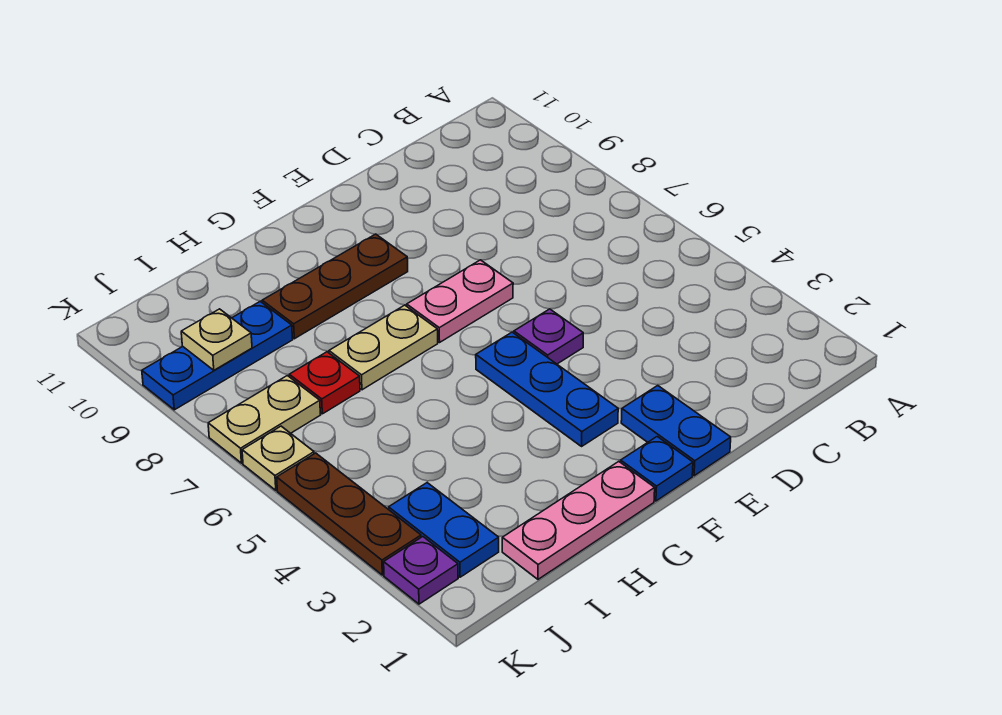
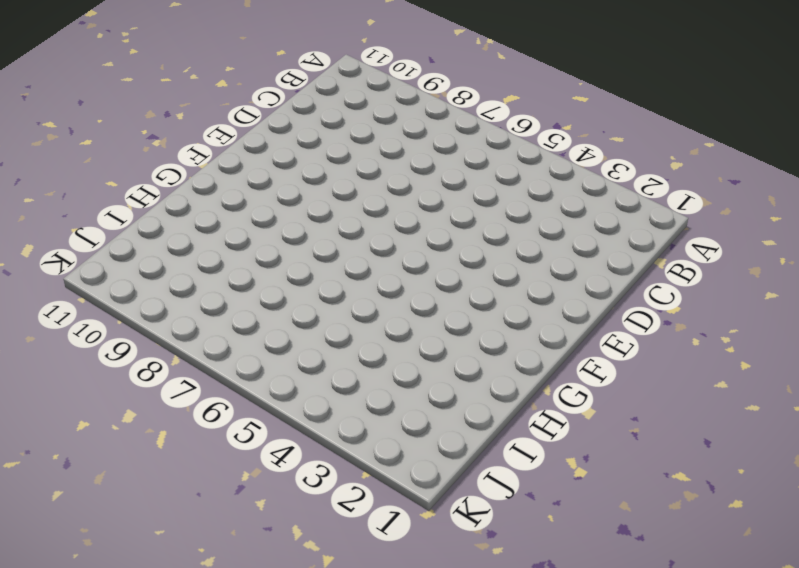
none -> blue plate E1:E2 level 1
none -> purple plate E5 level 1
none -> pink plate E7:F7 level 1

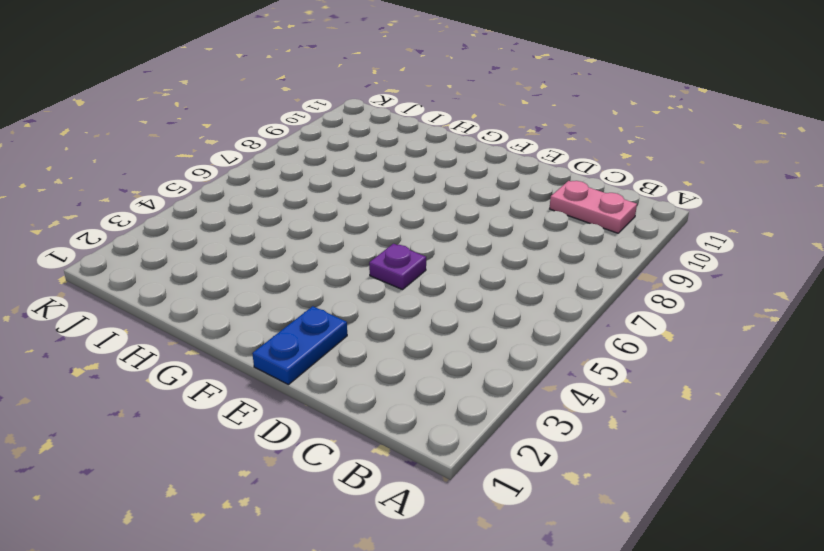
pink plate B10:C10 level 1 -> pink plate E7:F7 level 1
none -> blue plate F1 level 1
none -> blue plate F3:F5 level 1
none -> brown plate F9:H9 level 1

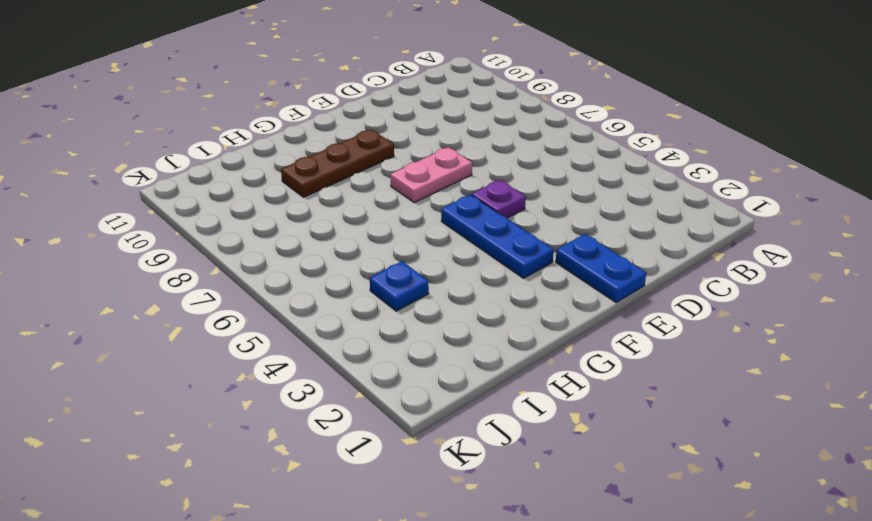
blue plate I4 level 1 -> blue plate F1 level 1
none -> pink plate G1:I1 level 1
none -> tan plate G7:H7 level 1
none -> red plate I7 level 1

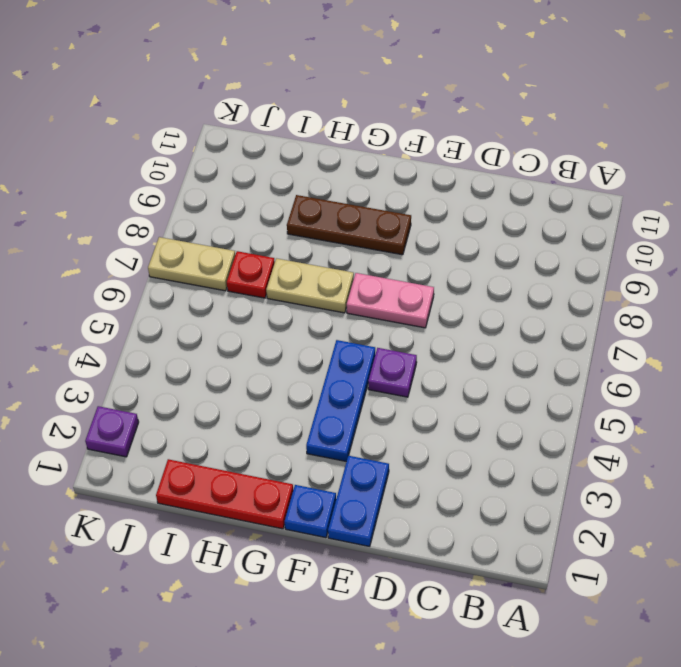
red plate G1:I1 level 1 -> pink plate G1:I1 level 1
none -> blue plate I9:K9 level 1
none -> blue plate J2:J3 level 1
none -> brown plate K3:K5 level 1

